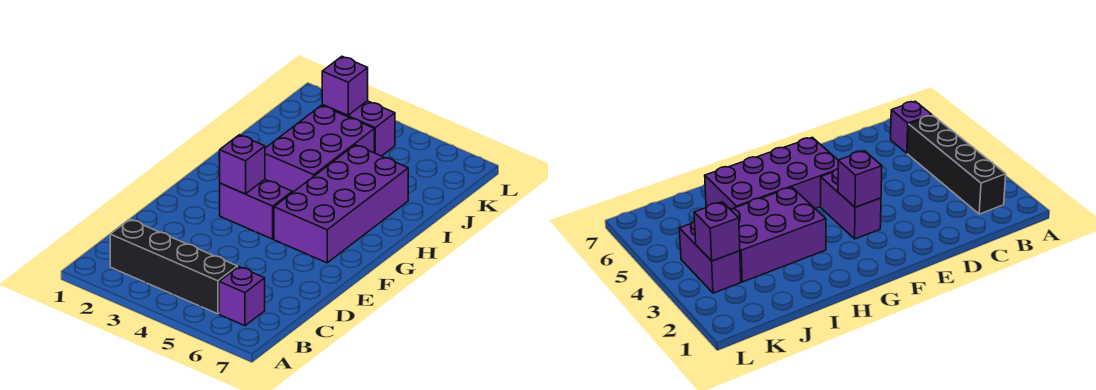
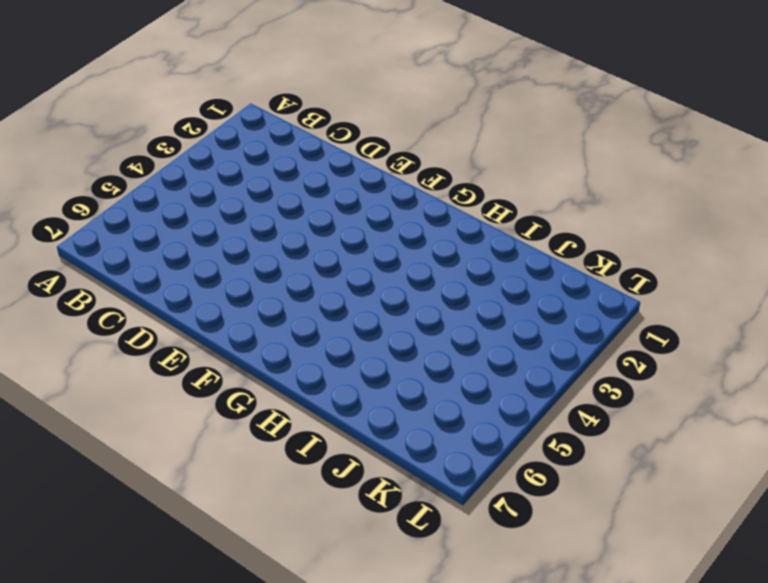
none -> black brick B2:B5 level 1
none -> purple brick B6 level 1

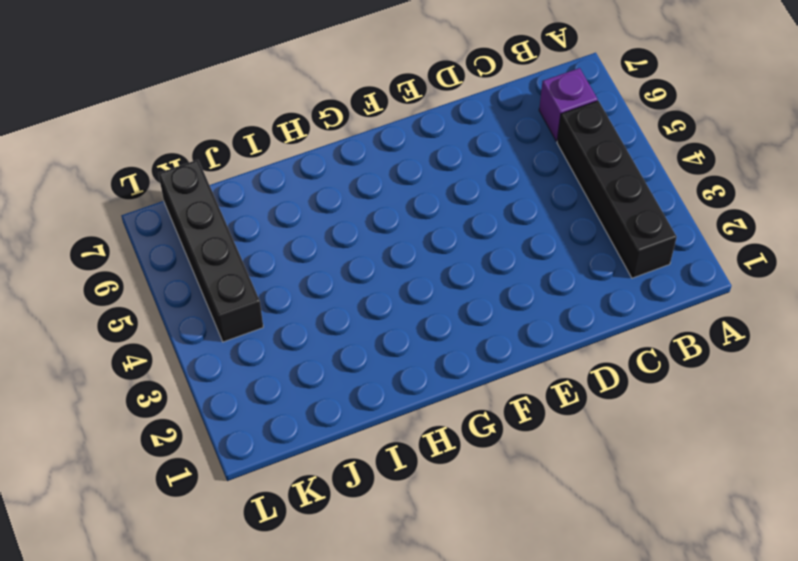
black brick K4:K7 level 1 -> purple brick K3:K4 level 1
none -> purple brick F3:F4 level 1
none -> purple brick F5:I6 level 1

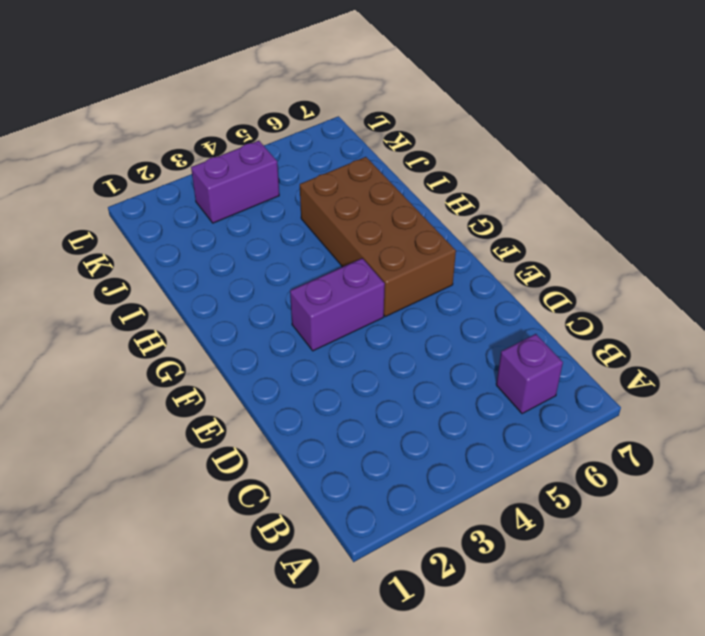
brown brick F5:I6 level 1 -> purple brick F5:I6 level 1
none -> black brick B2:B5 level 1
none -> purple brick H3:J4 level 1

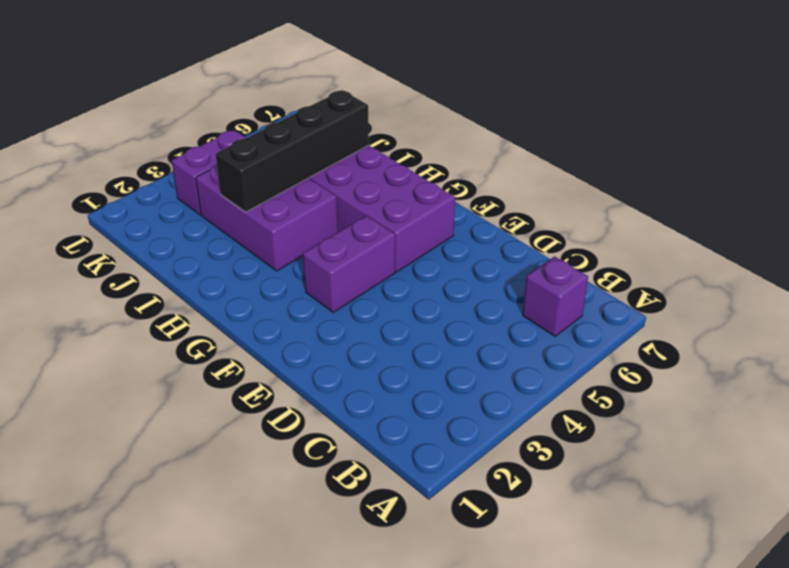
black brick I3:I6 level 2 -> black brick B2:B5 level 1
none -> purple brick F3 level 2
none -> purple brick K3 level 2

